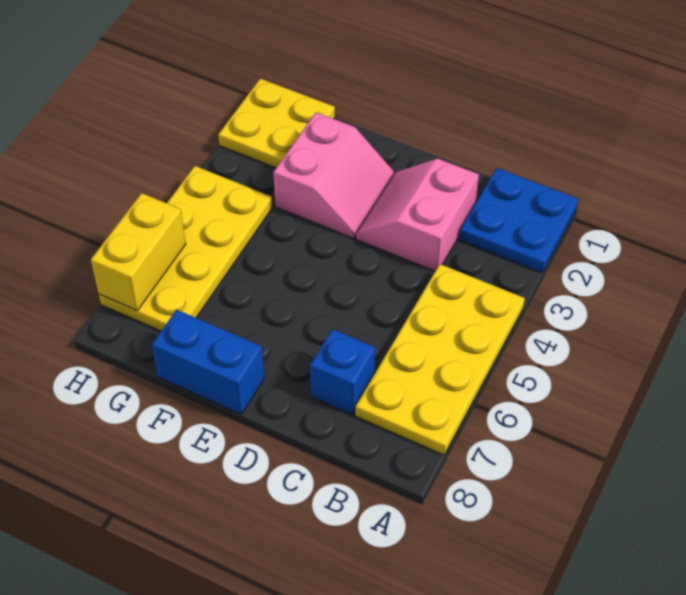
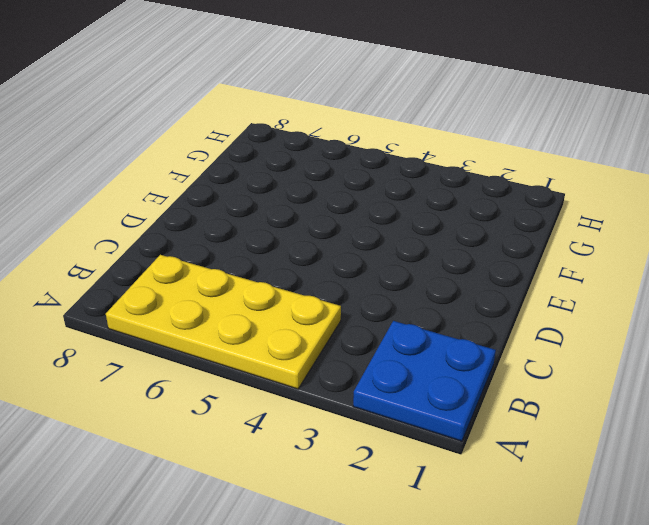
none -> pink slope C2:D3 level 1 top C
none -> blue brick C7 level 1

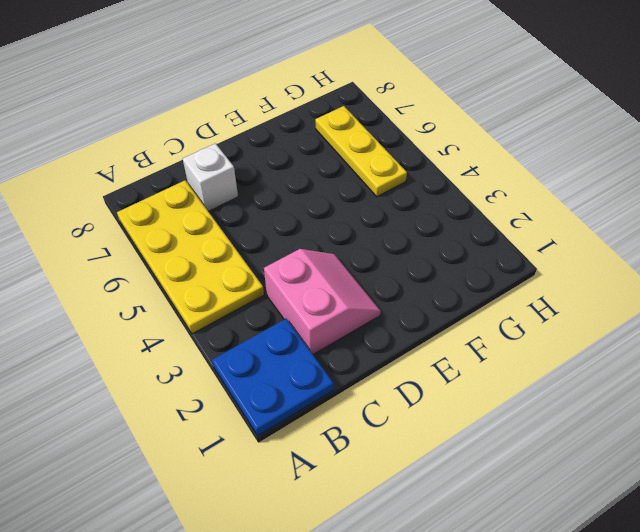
white brick C7 level 1 -> blue brick C7 level 1
yellow plate G5:G7 level 1 -> yellow plate G4:H7 level 1
none -> pink slope E2:F3 level 1 top F
none -> blue brick E8:F8 level 1

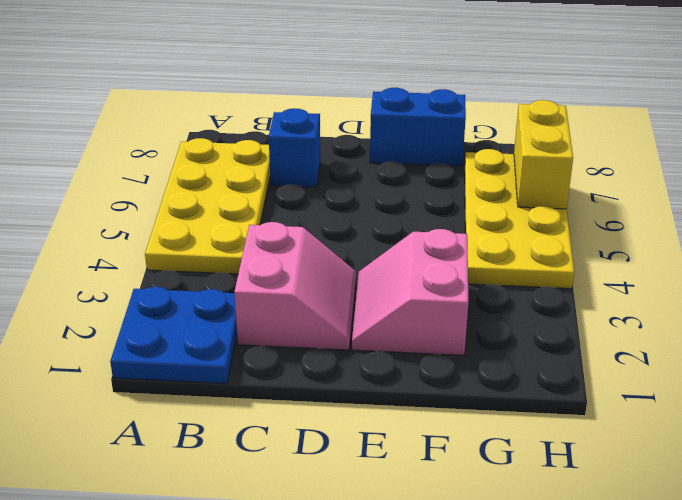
none -> yellow plate G1:H2 level 1

